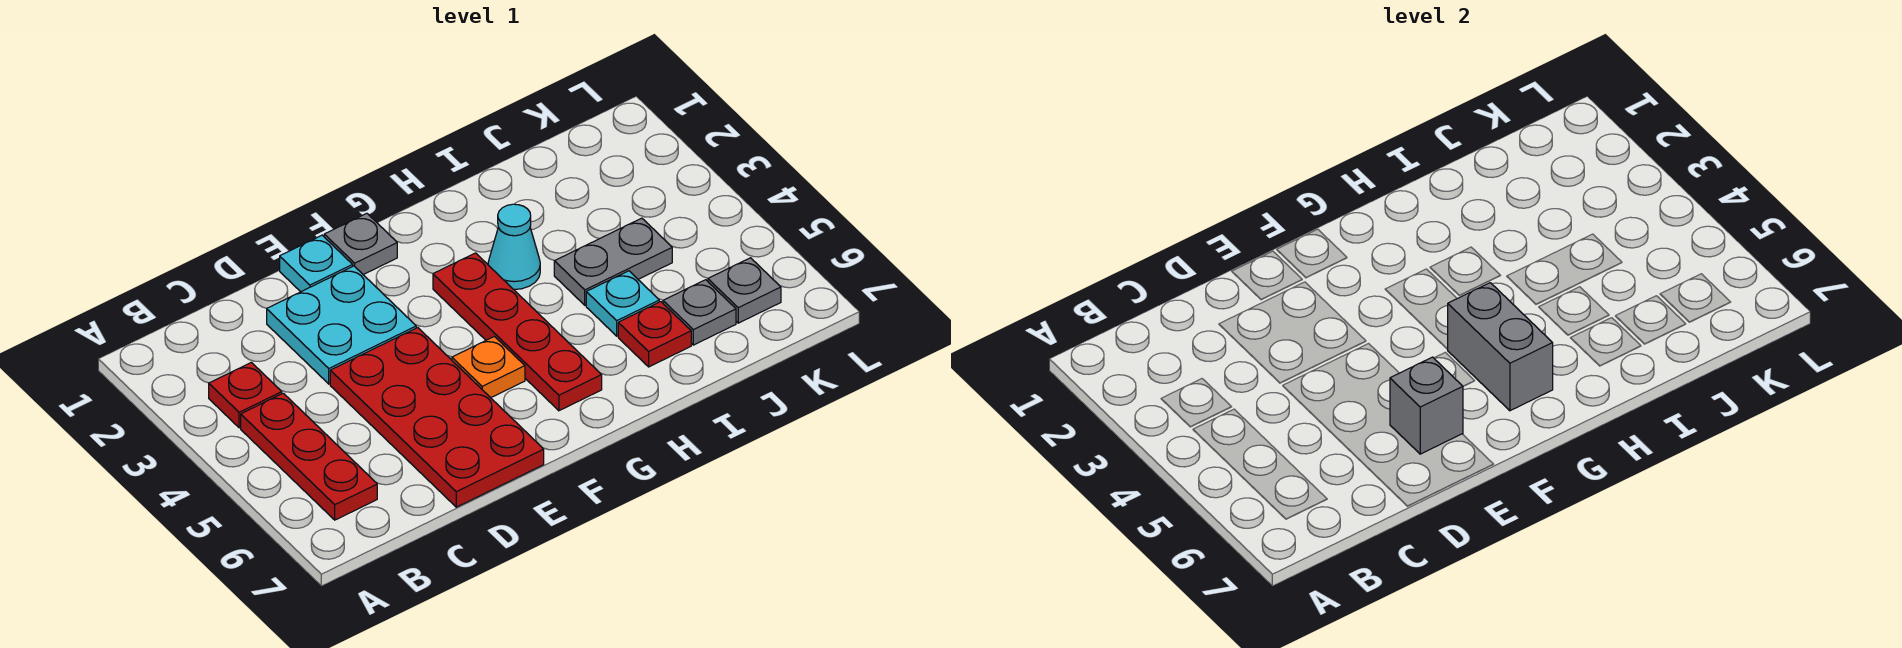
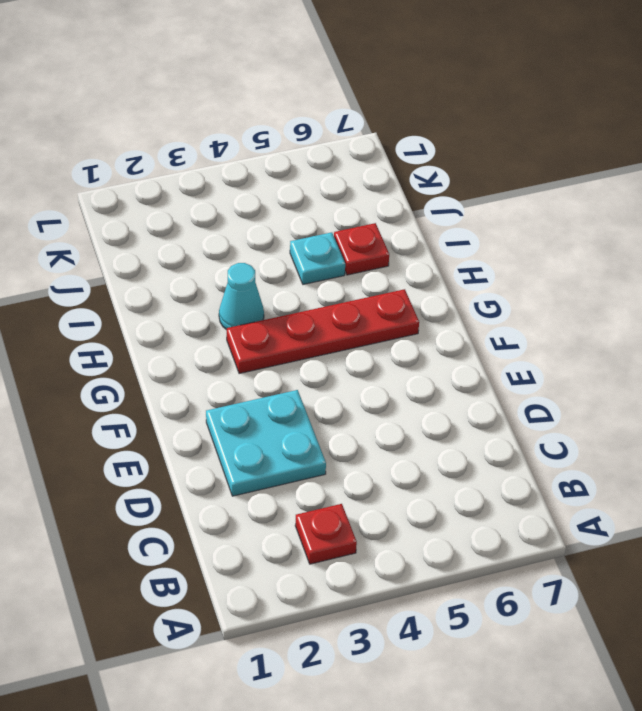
none -> red plate B4:B6 level 1
none -> red plate D4:E7 level 1
none -> cyan plate E1 level 1

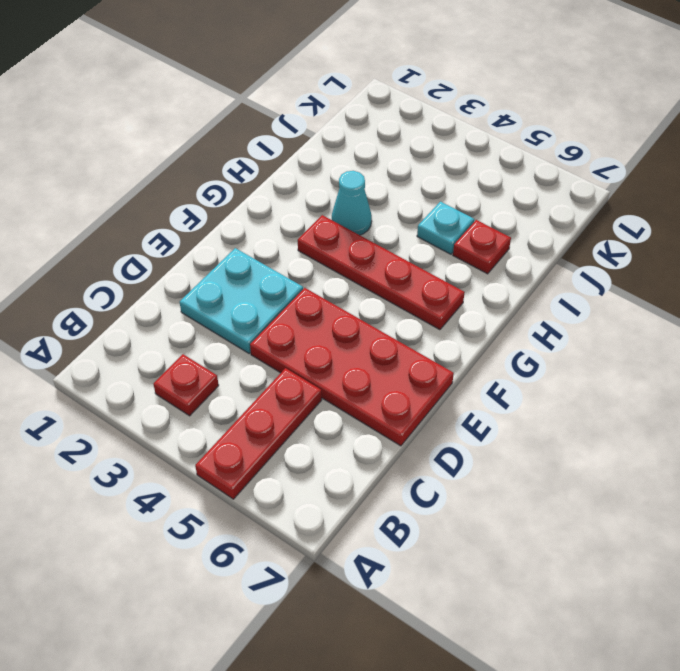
red plate A5:C5 level 1 -> red plate B4:B6 level 1
none -> cyan plate E1 level 1
none -> grey plate F1 level 1
none -> orange plate F5 level 1

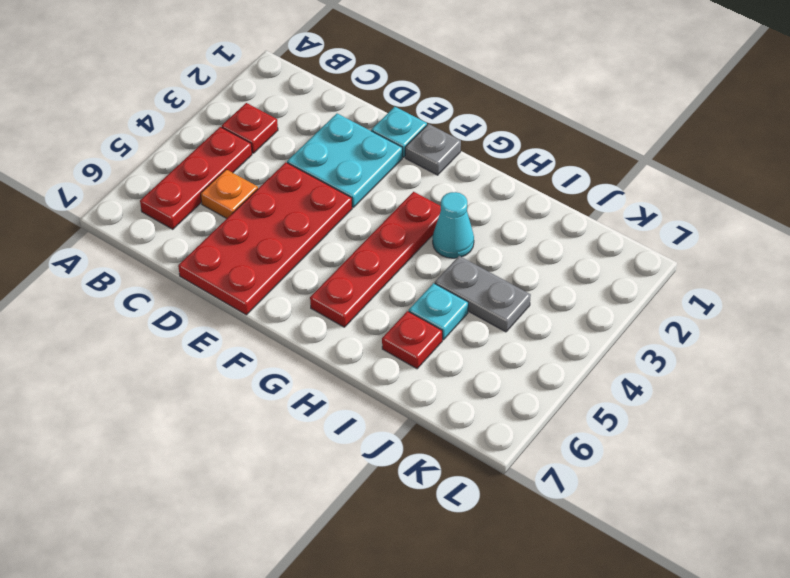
orange plate C5 level 1 -> orange plate F5 level 1
none -> grey plate J6 level 1
none -> grey plate K6 level 1
none -> grey brick E6 level 2

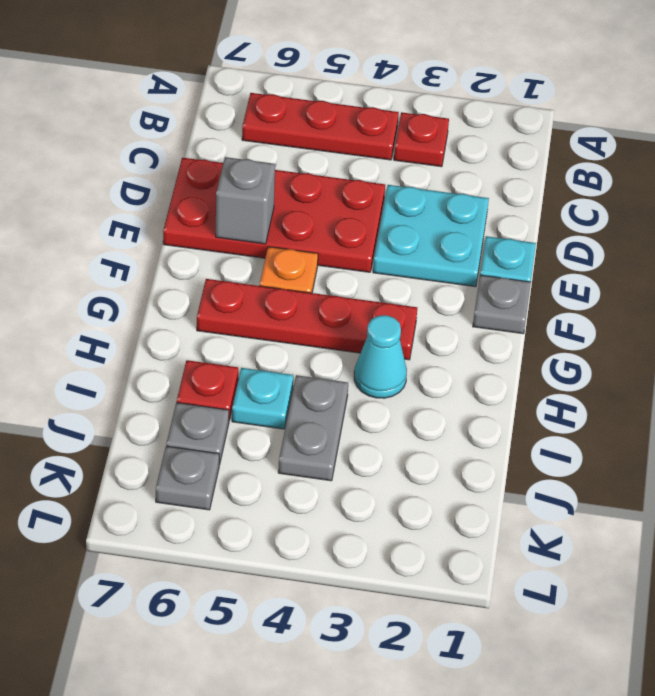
none -> grey brick G5:G6 level 2

